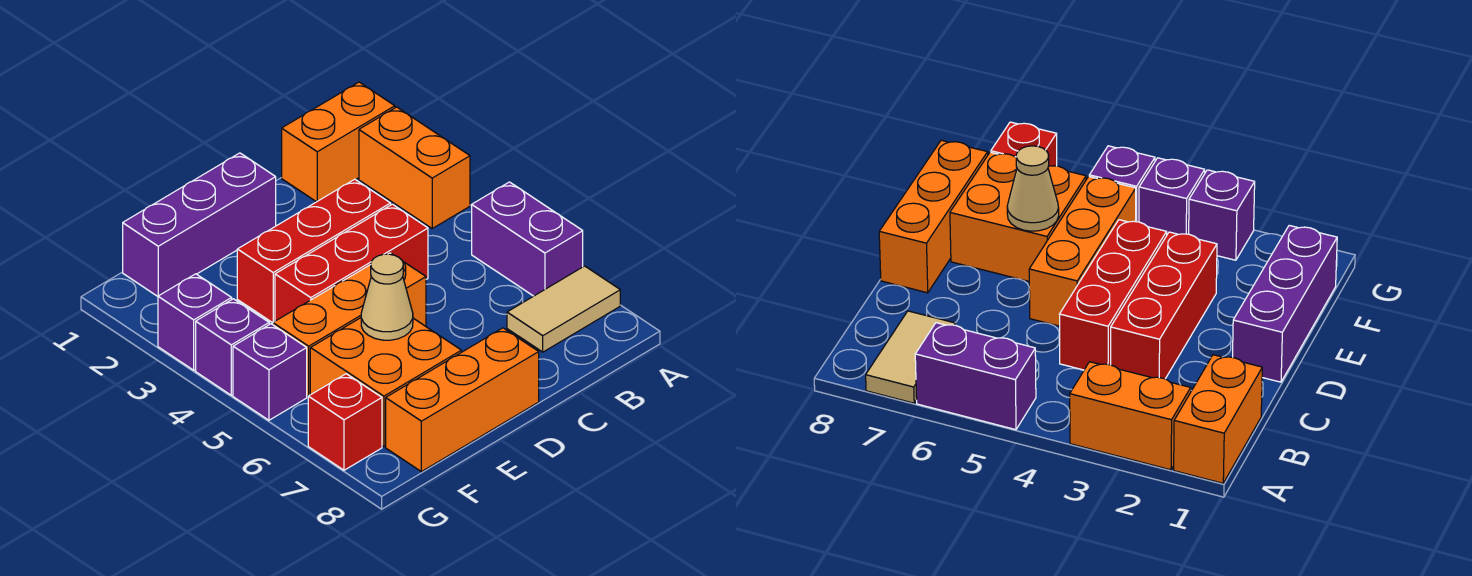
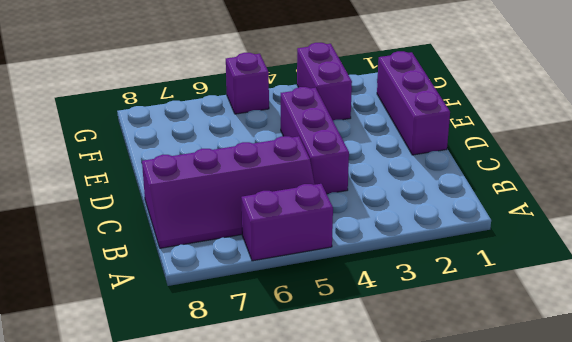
purple slope B5:C8 level 1 top C -> tan tile A7:B7 level 1
purple brick C4:E4 level 1 -> red brick C4:E4 level 1
purple brick F3:G3 level 1 -> purple brick G3 level 1
none -> orange brick A1:B1 level 1
none -> orange brick A2:A3 level 1
none -> red brick C3:E3 level 1

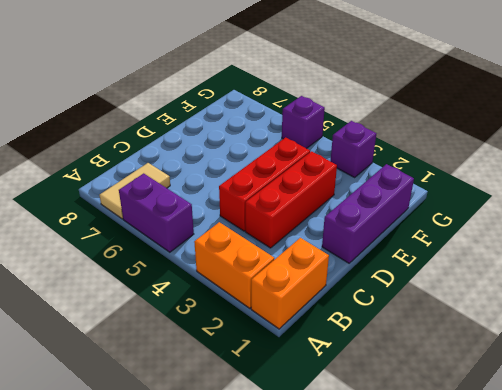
none -> orange brick D5:F5 level 1
none -> orange brick D8:F8 level 1
none -> orange brick E6:F7 level 1

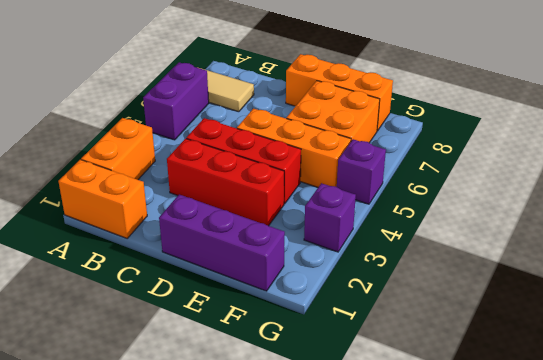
none -> purple brick G4 level 1
none -> red brick G7 level 1
none -> tan cone E6 level 2

